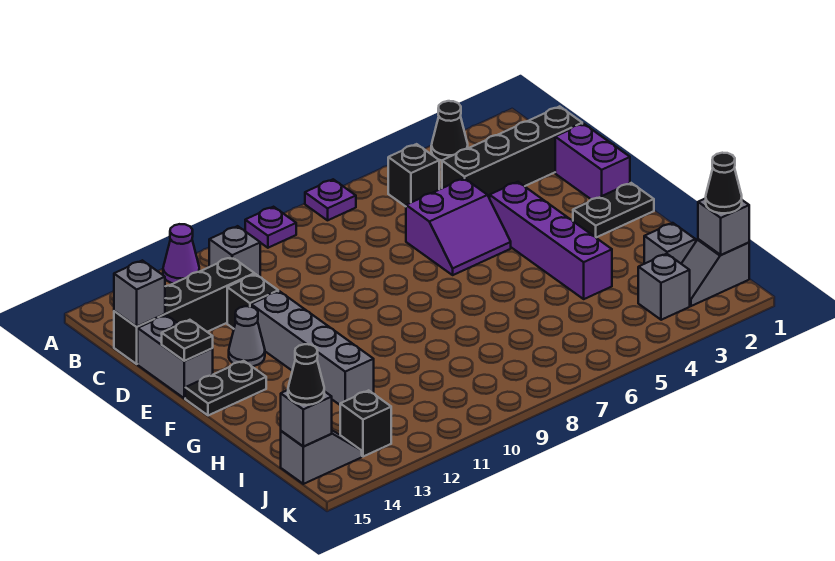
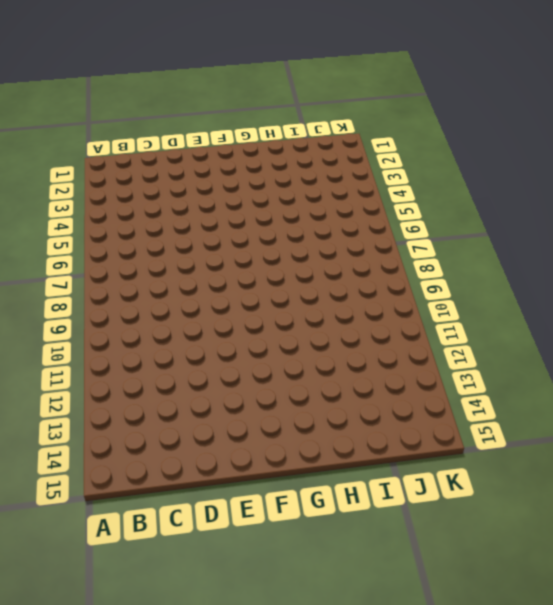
none -> black cone A3 level 1
none -> purple plate A7 level 1
none -> purple plate A9 level 1

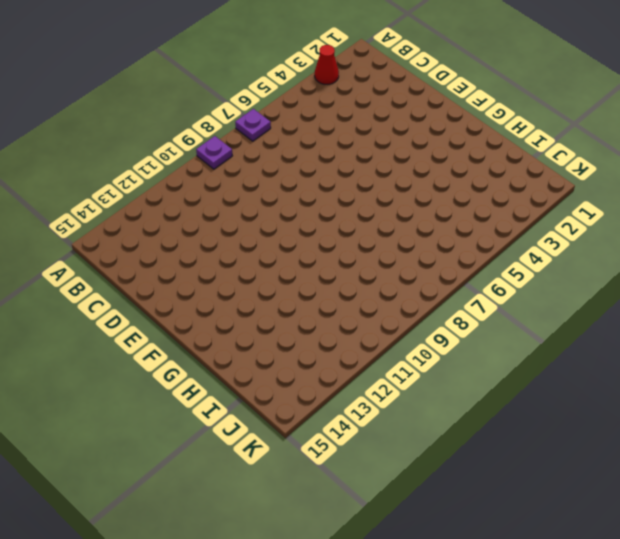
red cone A3 level 1 -> black cone A3 level 1
none -> purple cone A12 level 1
none -> black brick B5 level 1
none -> grey brick B11 level 1

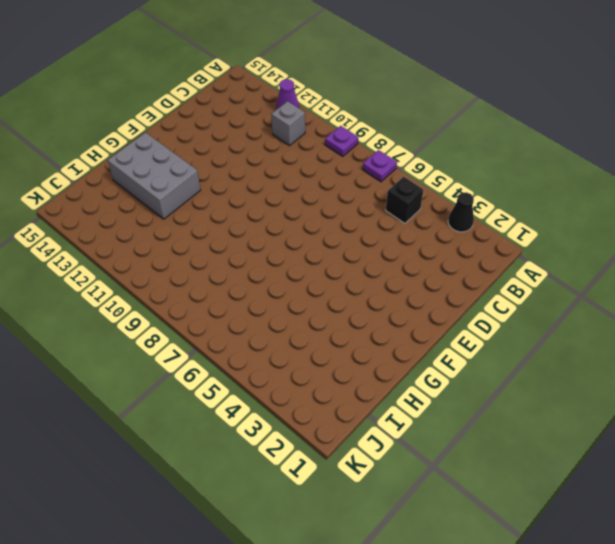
grey brick G12:H14 level 1 -> grey brick E12:H12 level 1
none -> black brick C1:C4 level 1
none -> black brick C12:C15 level 1
none -> purple brick D1:E1 level 1

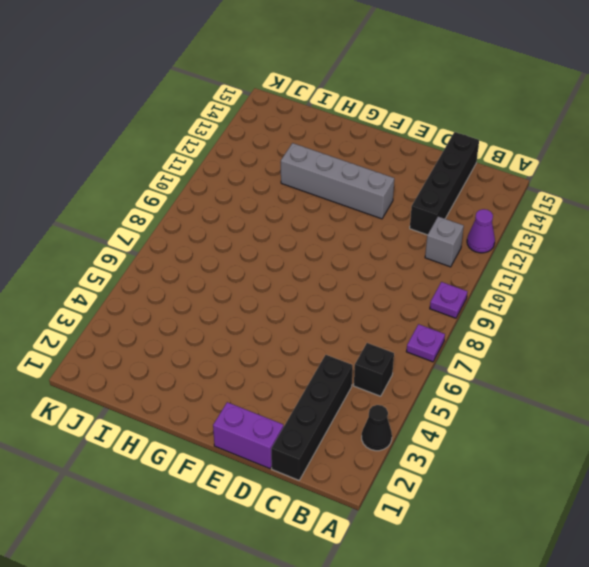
none -> purple slope D5:E6 level 1 top D
none -> black brick D12 level 1
none -> grey brick D15:E15 level 1

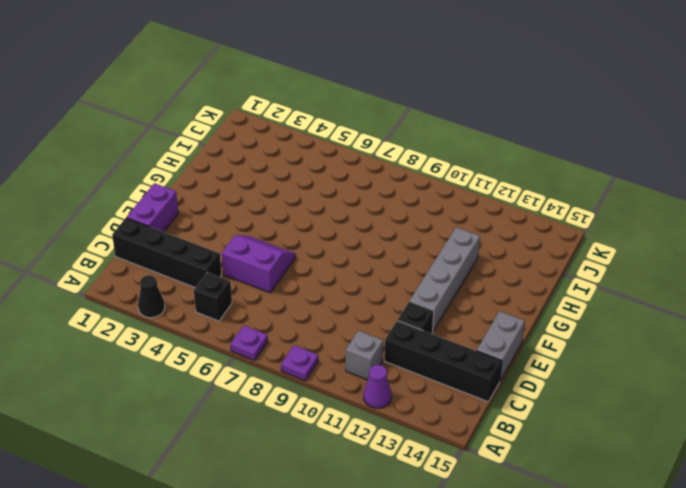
none -> purple brick E4:H4 level 1
none -> grey cone E13 level 1
none -> black plate F1:F2 level 1

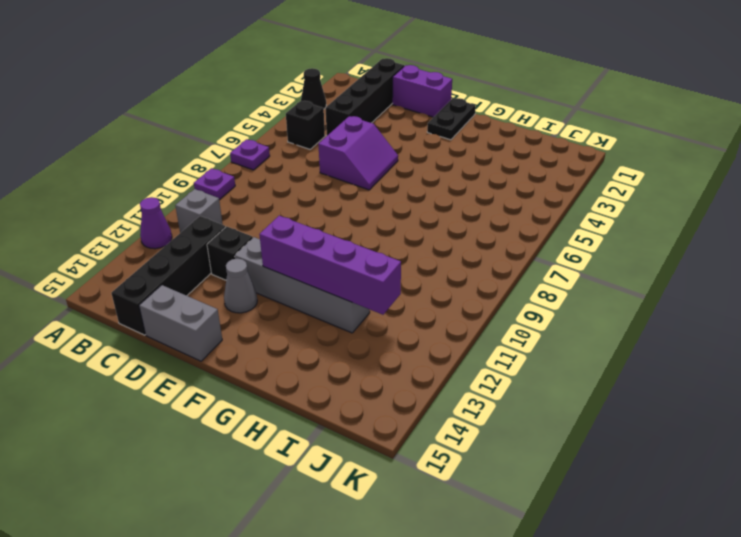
purple brick F12:I12 level 2 -> purple brick E4:H4 level 1
none -> black plate F14:F15 level 1
none -> grey brick I2 level 1
none -> grey slope J1:J2 level 1 top 1

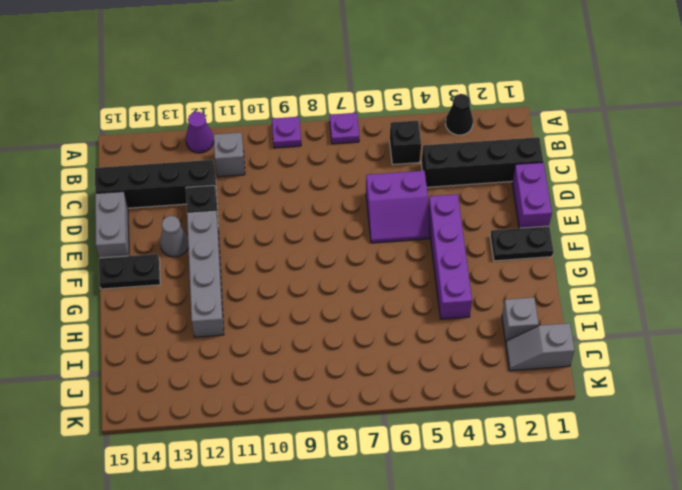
none -> grey brick J3 level 1
none -> black brick J13 level 1
none -> grey slope J14:J15 level 1 top 15

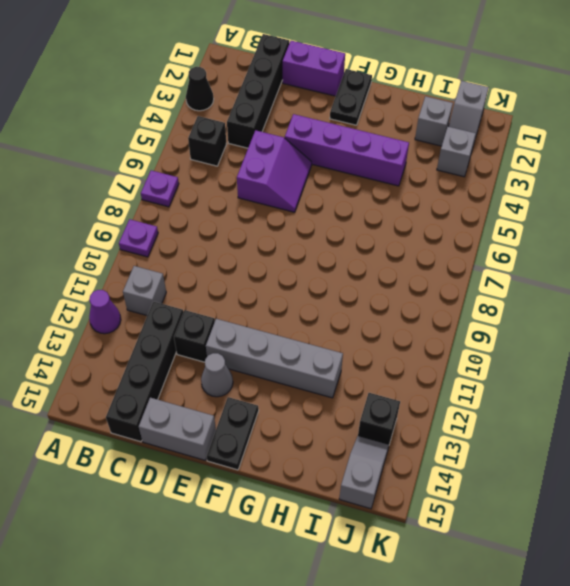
none -> grey brick C15 level 2
none -> black plate E15 level 2
none -> grey brick J1 level 2

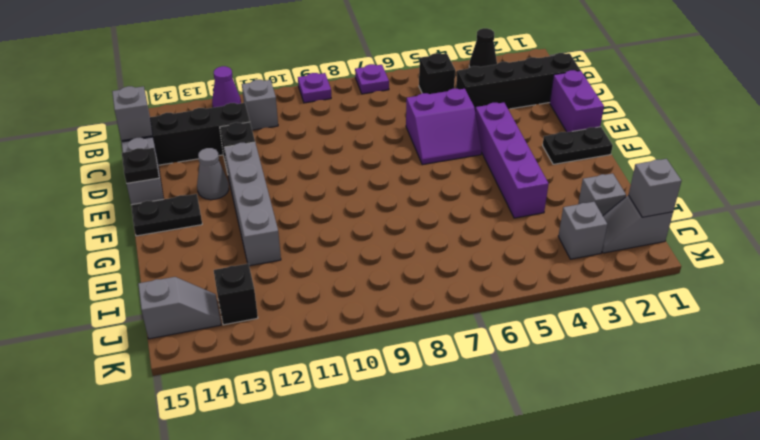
none -> grey brick J15 level 2
none -> black cone J1 level 3
none -> black cone J15 level 3

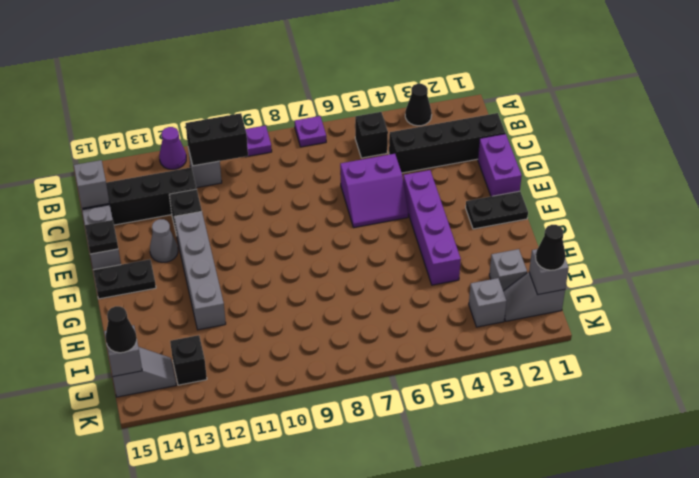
black brick B10:B11 level 2 -> none

